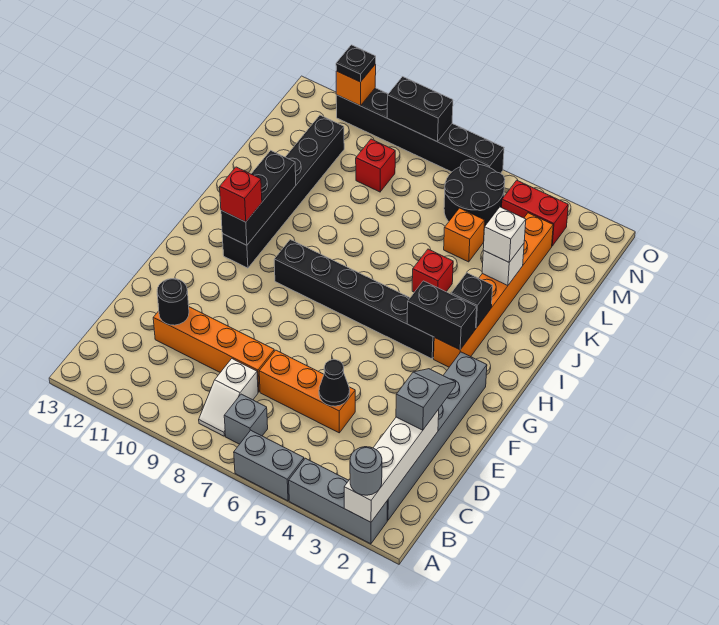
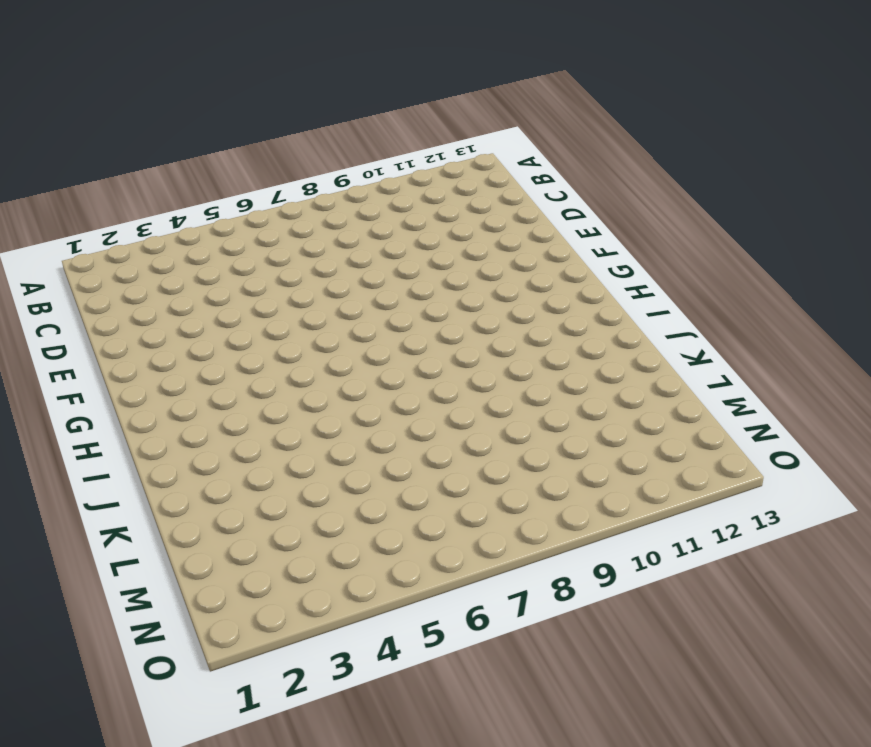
none -> grey brick A2:A4 level 1
none -> grey brick A5:A6 level 1
none -> grey brick B2:G2 level 1
none -> grey brick B7 level 1

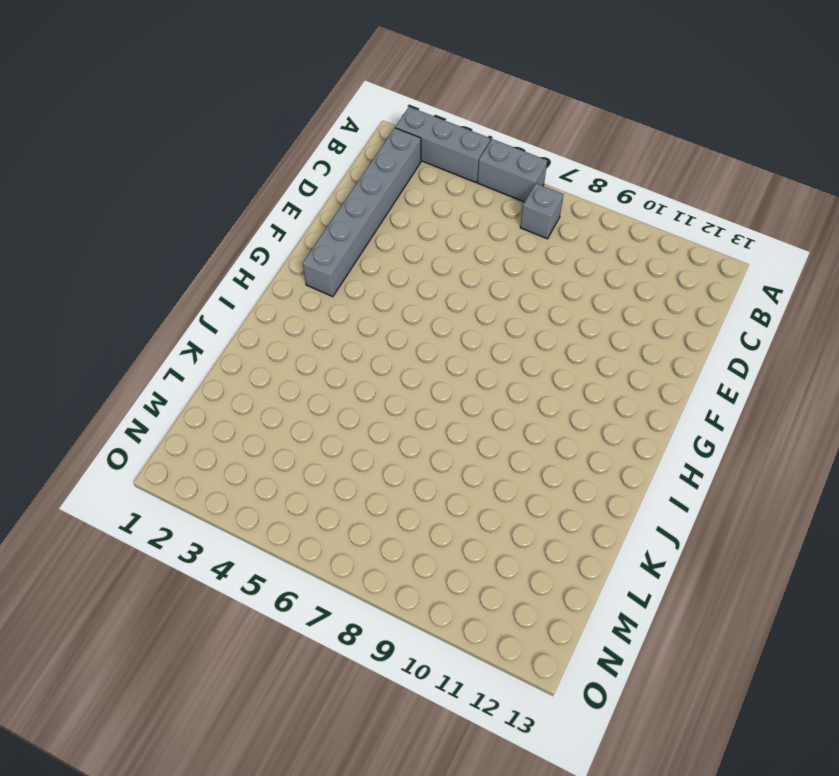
none -> white slope B8:C8 level 1 top C
none -> orange brick D5:D7 level 1
none -> orange brick D8:D11 level 1
none -> orange brick H3:M3 level 1

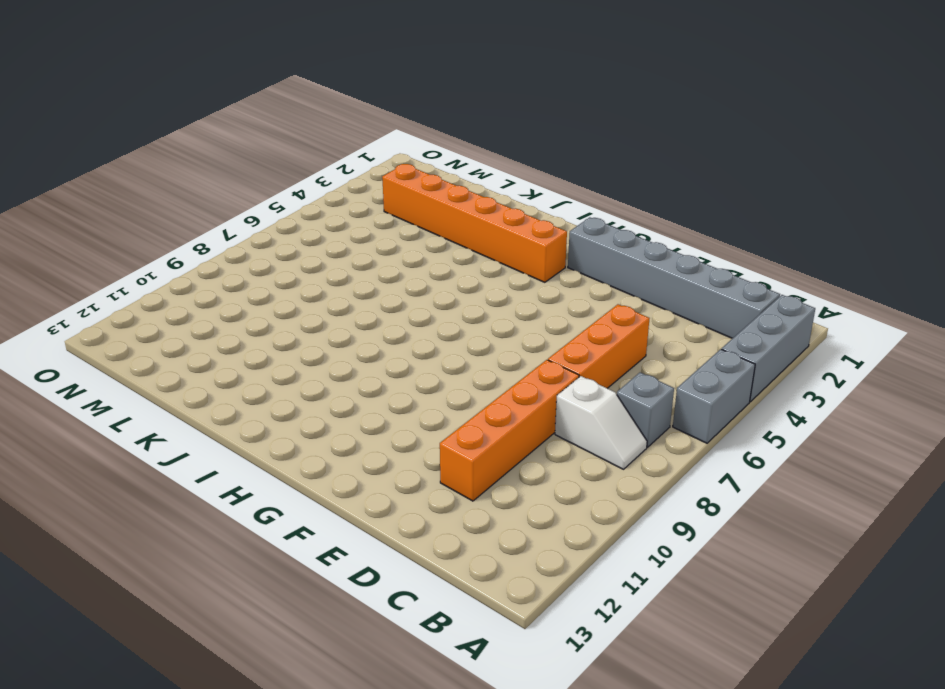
none -> black brick H4:H9 level 1
none -> black brick H11:M11 level 1
none -> red brick J5 level 1
none -> orange brick L5 level 1

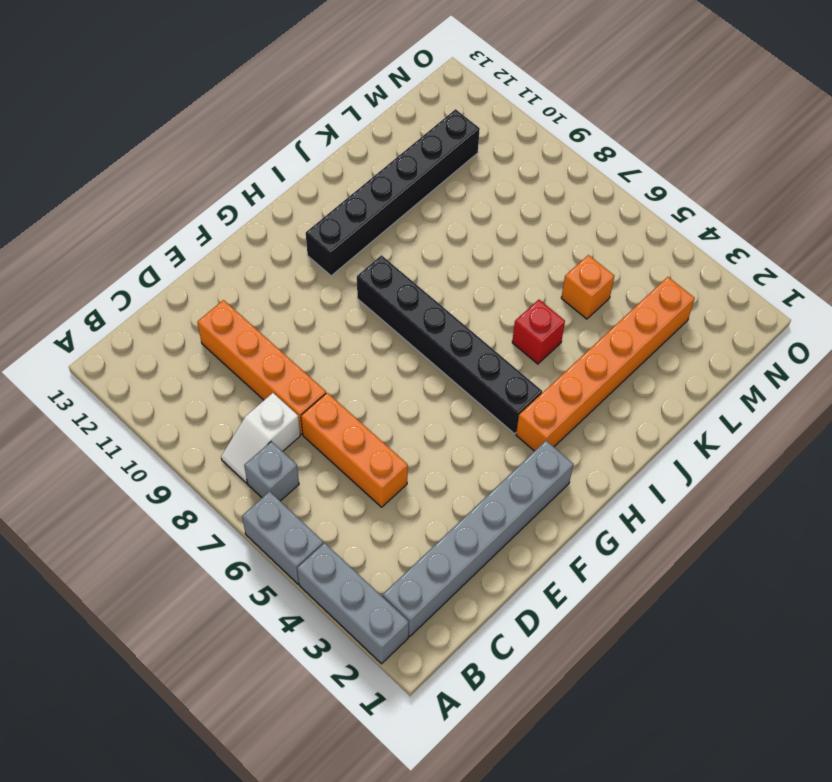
none -> black round brick M5:N6 level 1
none -> red brick M9 level 1
none -> red brick N3:N4 level 1
none -> black brick O6:O11 level 1

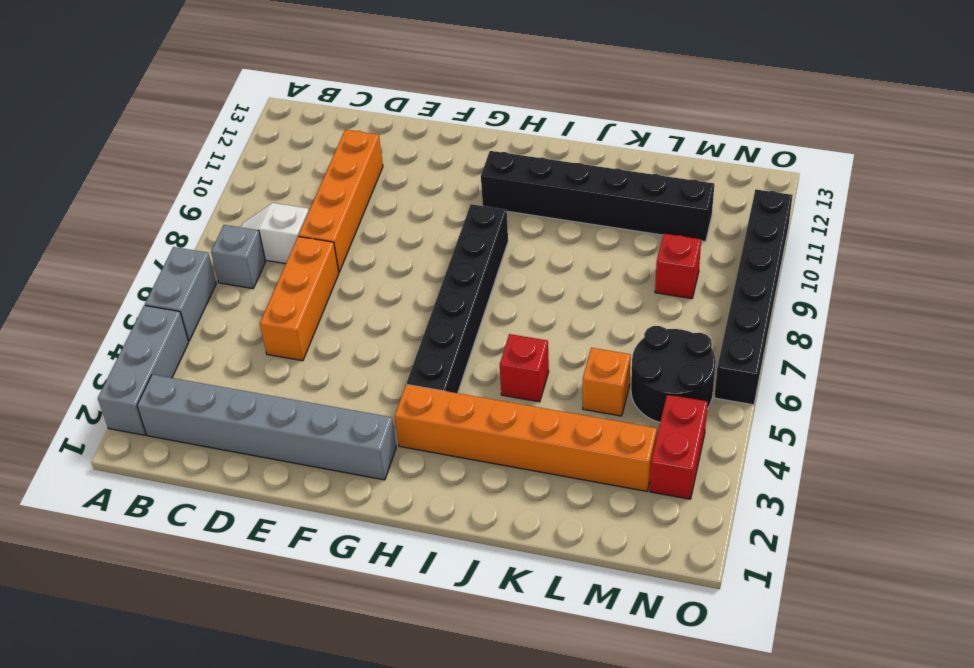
none -> white brick A2:D2 level 2
none -> black cone D5 level 2
none -> black round brick D11 level 2
none -> black brick H3:H4 level 2

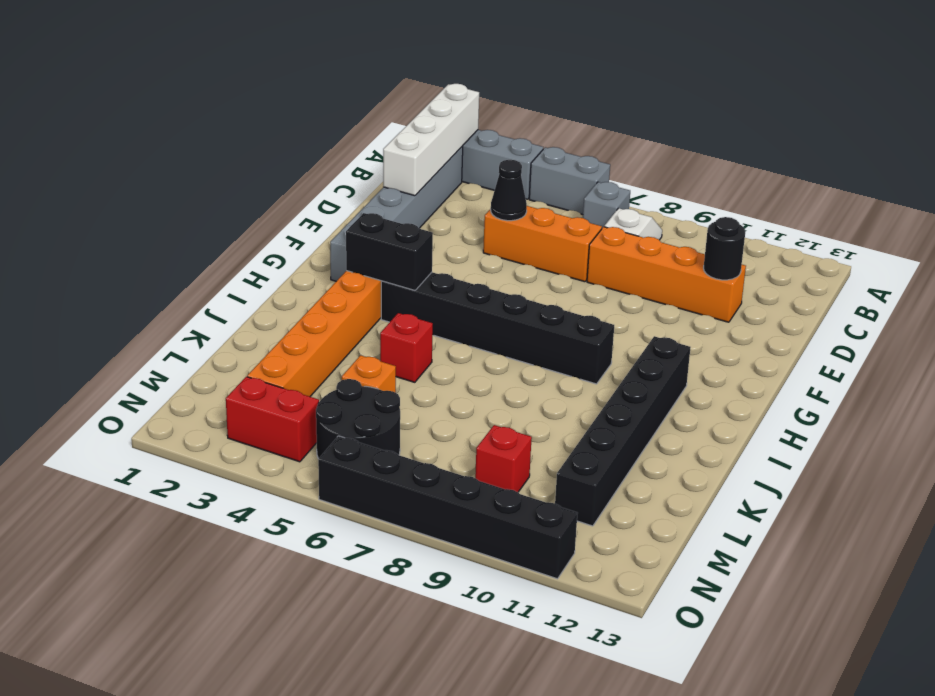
none -> black brick H11:J11 level 2
none -> black brick I3 level 2
none -> white brick K3 level 2
none -> black brick O8:O9 level 2

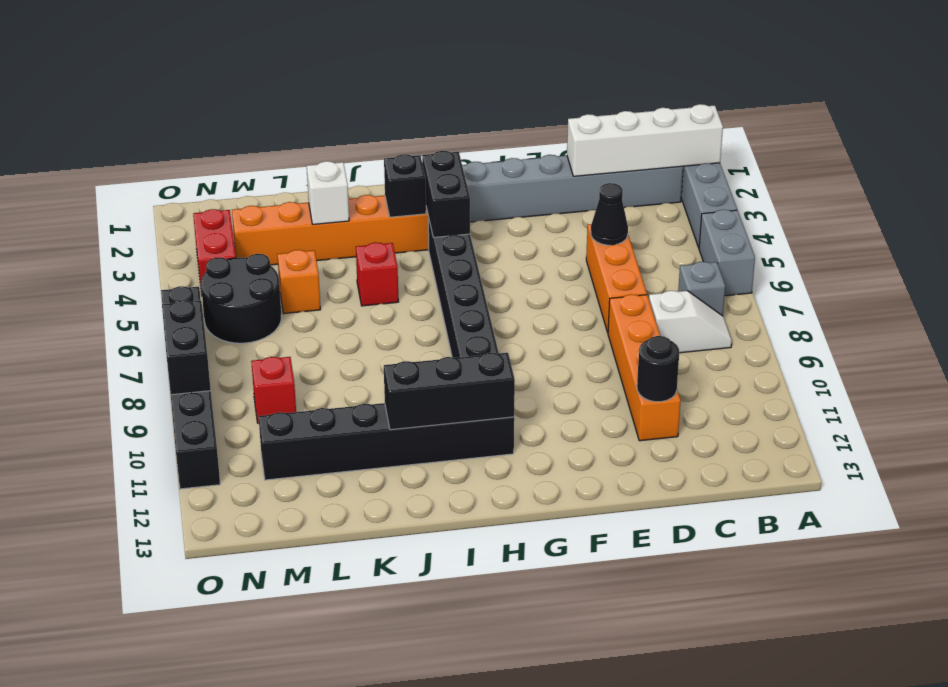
none -> orange brick O11 level 2
none -> grey round brick A2 level 3
none -> grey slope D2:E2 level 3 top D
none -> red brick H11 level 3

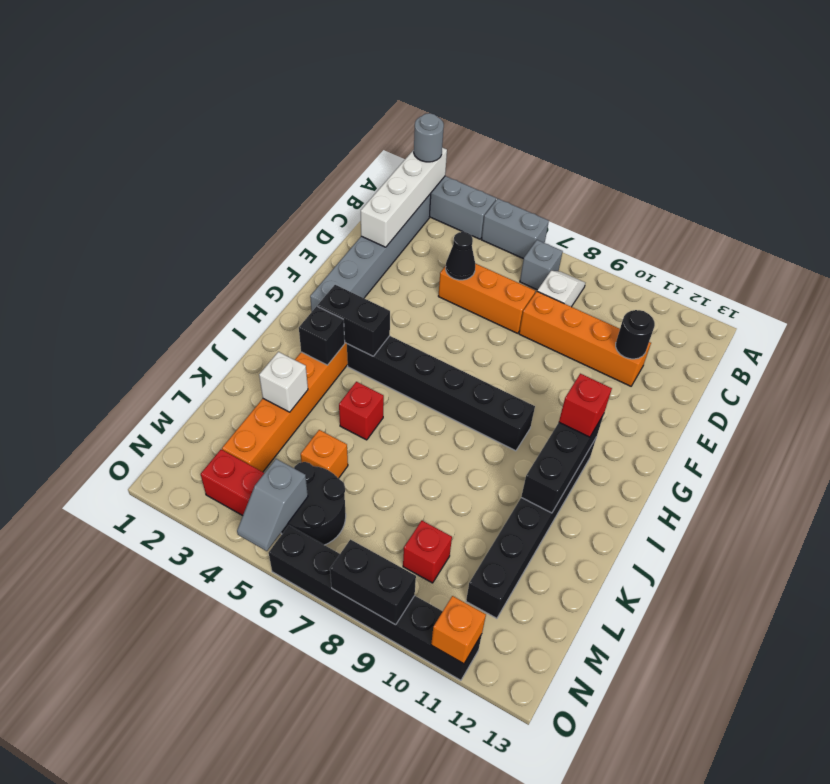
grey slope N5:O5 level 2 top N -> grey slope D2:E2 level 3 top D
none -> white brick K3 level 3
none -> black plate O11 level 3

